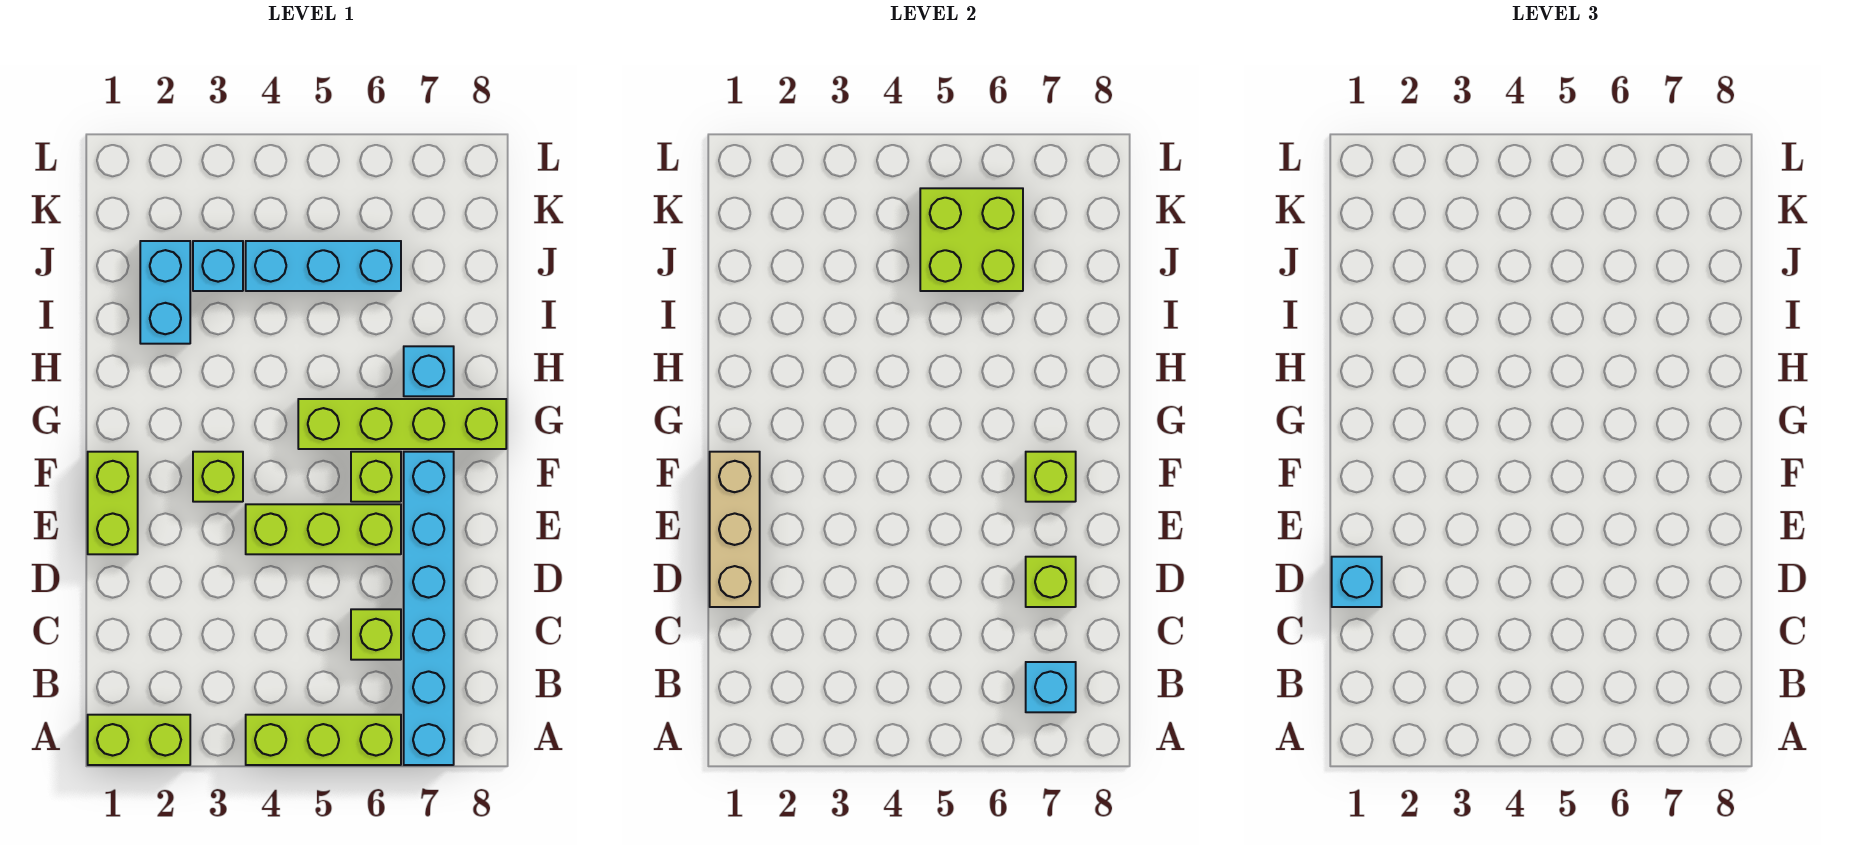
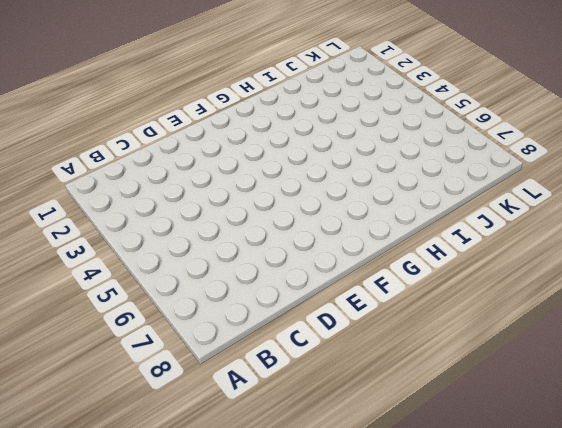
none -> lime brick A1:A2 level 1
none -> lime brick A4:A6 level 1
none -> cyan brick A7:F7 level 1

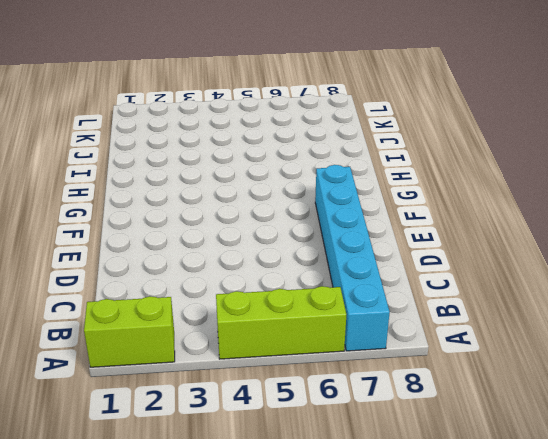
none -> lime brick C6 level 1
none -> lime brick E1:F1 level 1
none -> lime brick E4:E6 level 1

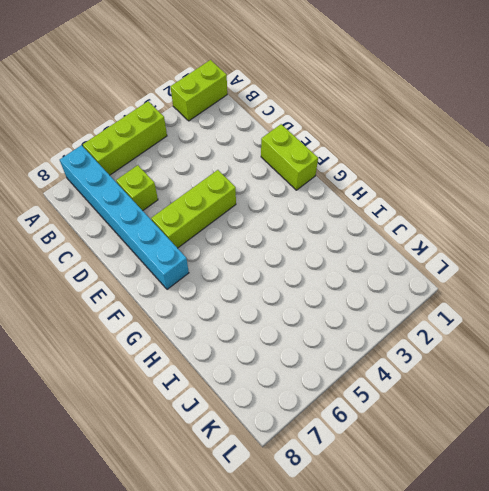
none -> lime brick F3 level 1
none -> lime brick F6 level 1
none -> lime brick G5:G8 level 1

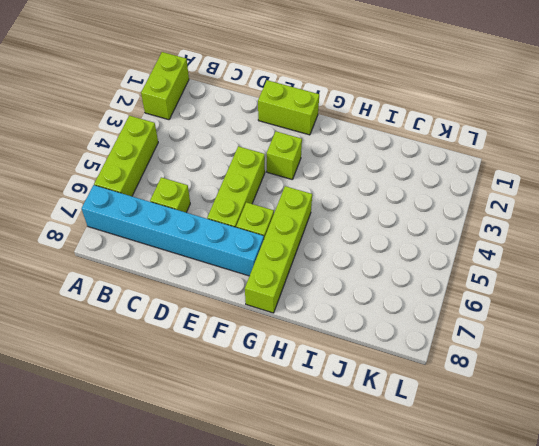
none -> cyan brick H7 level 1
none -> cyan brick I2:J2 level 1
none -> cyan brick J3 level 1

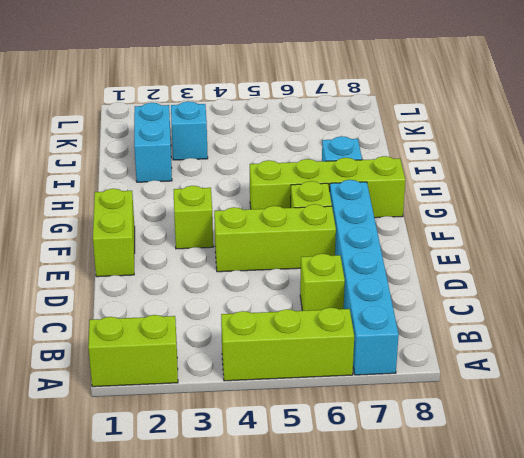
none -> cyan brick J4:J6 level 1
none -> cyan brick B7 level 2
none -> tan brick D1:F1 level 2

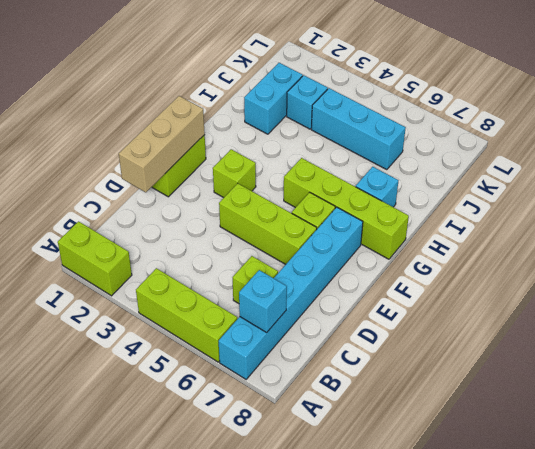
none -> lime brick D7 level 2
none -> lime brick F7 level 2
none -> lime brick J5:K6 level 2

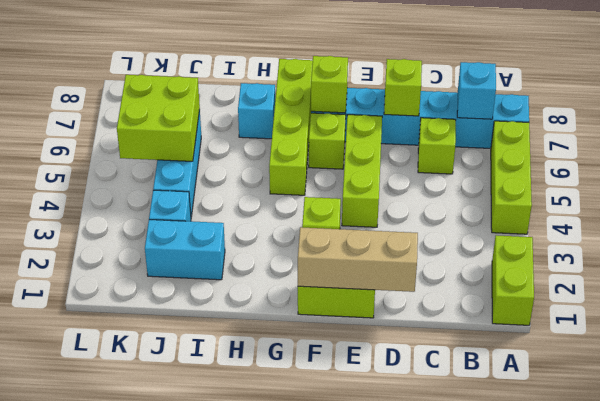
none -> cyan brick D1 level 3

